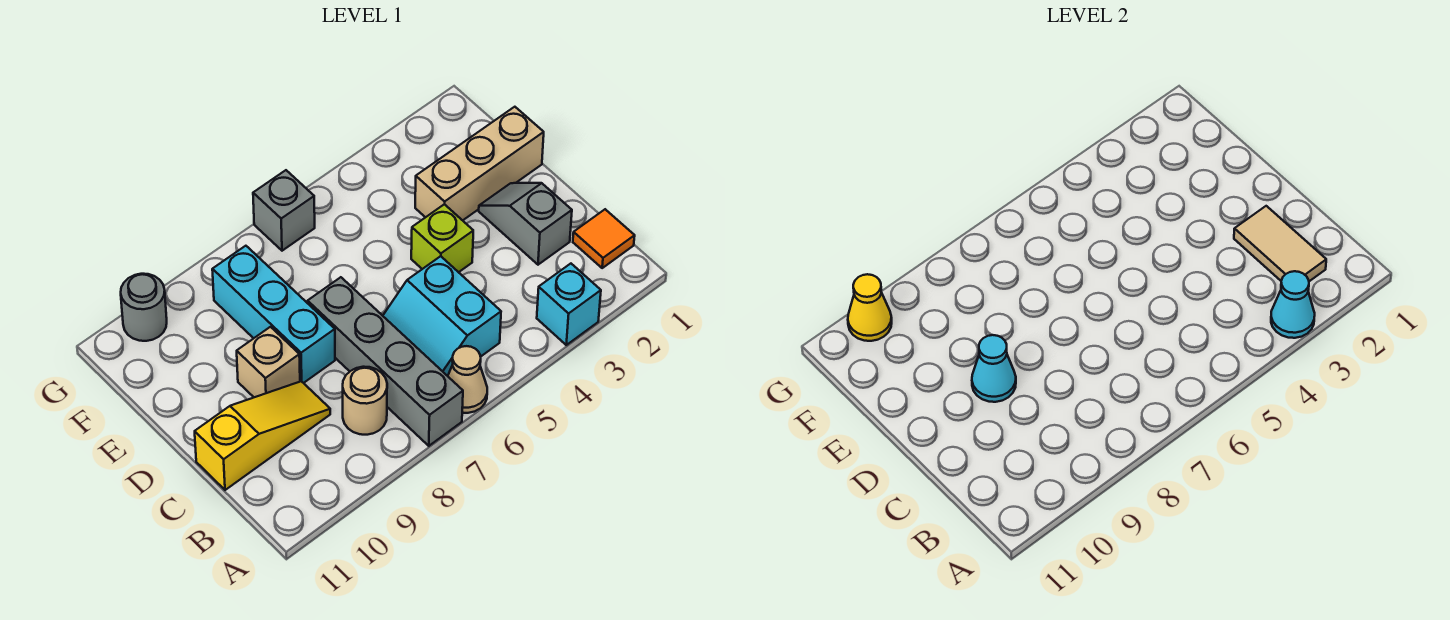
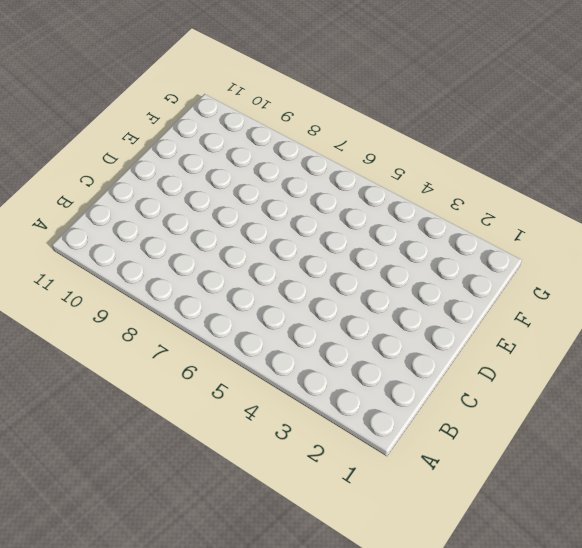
none -> cyan brick A3 level 1
none -> tan cone A6 level 1
none -> grey brick A7:D7 level 1

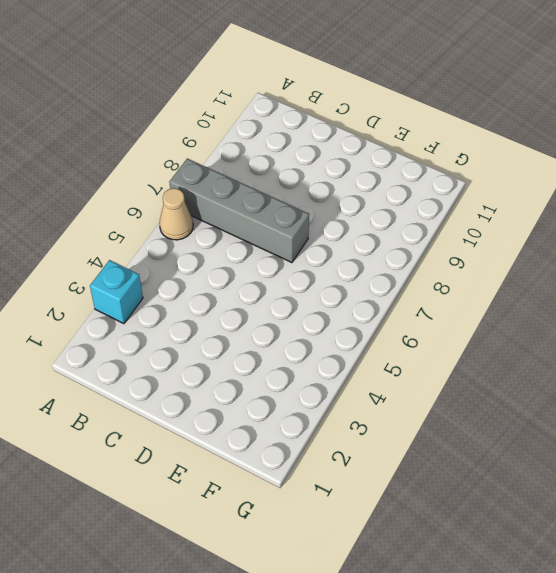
none -> orange tile B1 level 1
none -> cyan slope B5:C6 level 1 top 5
none -> tan round brick B8 level 1

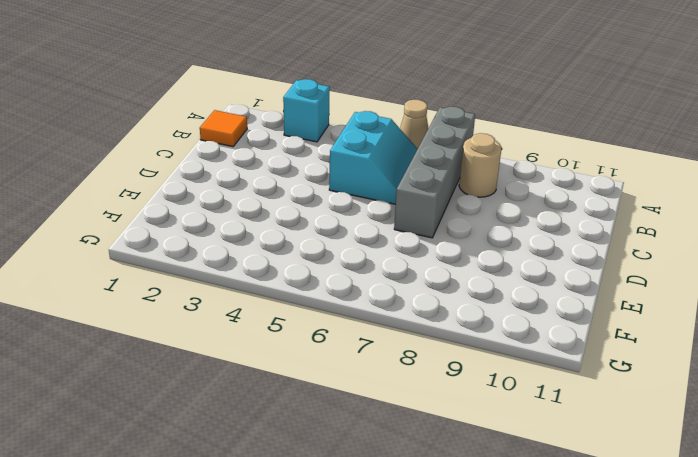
none -> grey slope C2:D2 level 1 top C
none -> yellow slope C9:C11 level 1 top 11
none -> lime brick D4 level 1

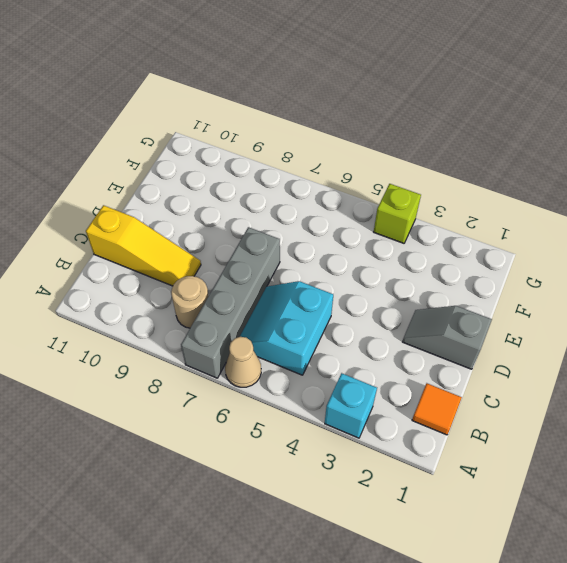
grey slope D1:D2 level 1 top 1 -> grey slope C2:D2 level 1 top C
lime brick G4 level 1 -> lime brick D4 level 1
none -> cyan brick D8:F8 level 1
none -> tan brick D9 level 1
none -> tan brick E1:E3 level 1

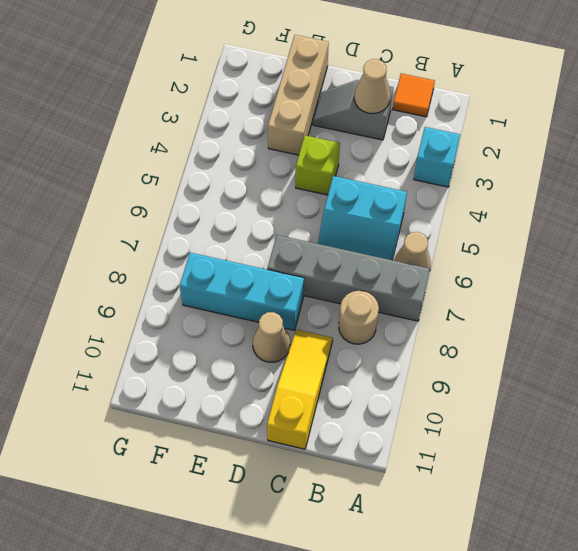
tan cone C2 level 2 -> tan tile B2:C2 level 2
tan cone D9 level 1 -> tan brick D9 level 1
none -> grey brick G6 level 1
none -> grey round brick G10 level 1
none -> cyan cone A3 level 2

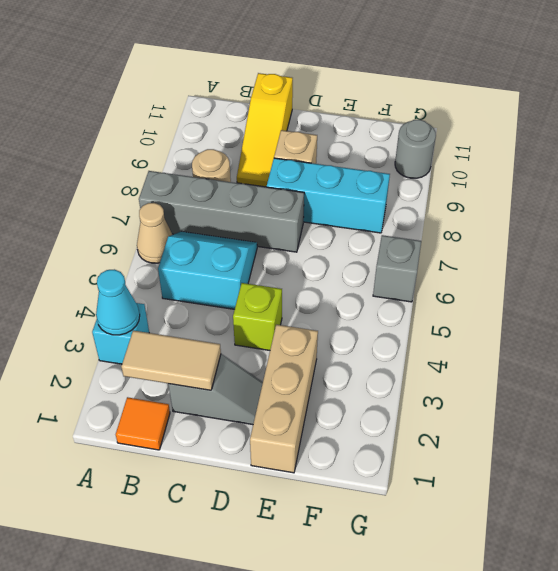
none -> cyan cone D9 level 2
none -> yellow cone G10 level 2

